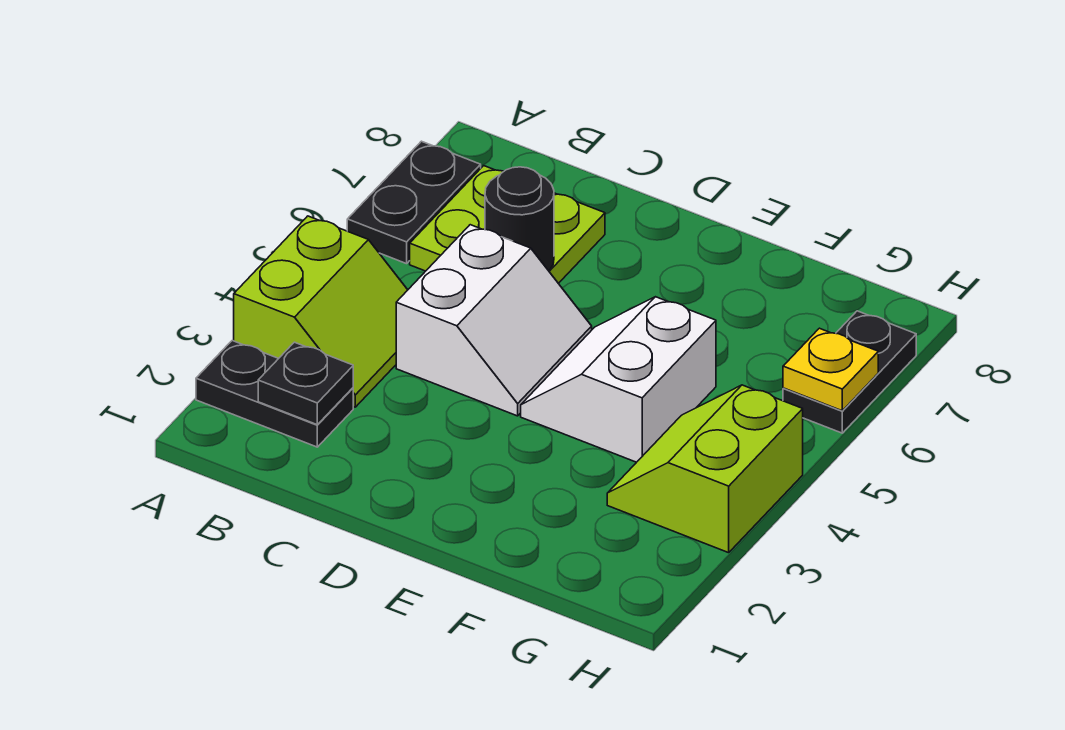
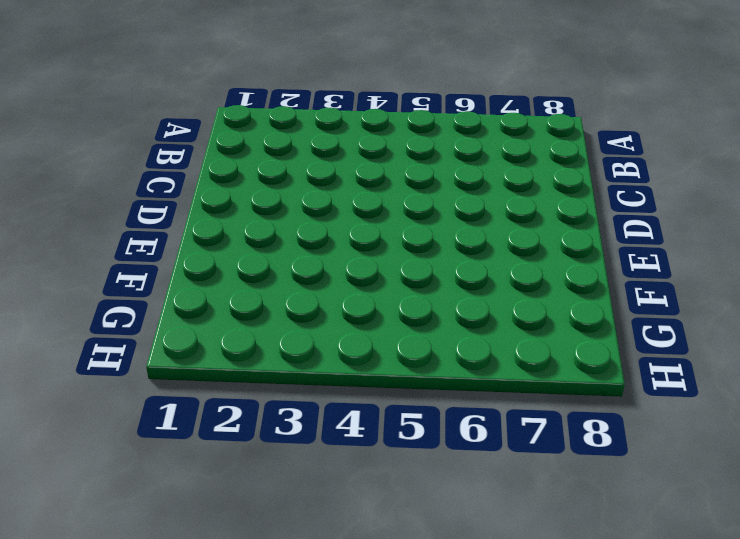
none -> black plate A2:B2 level 1
none -> lime slope A3:B4 level 1 top A

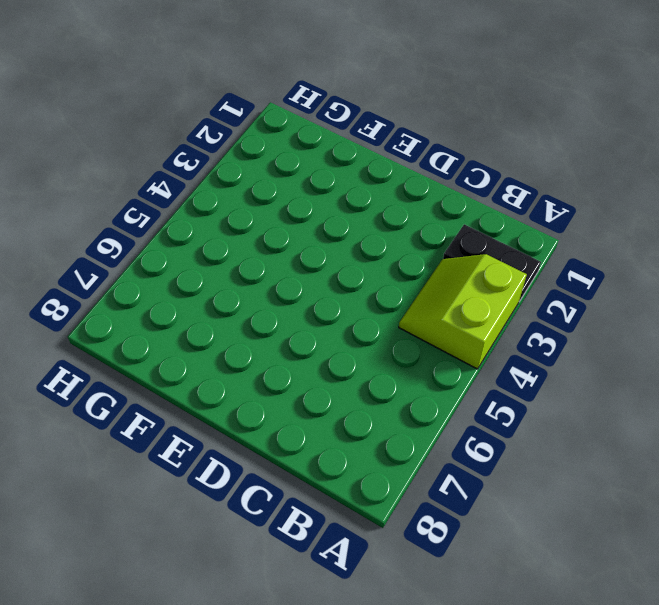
none -> black plate A6:A7 level 1
none -> lime plate B6:C7 level 1

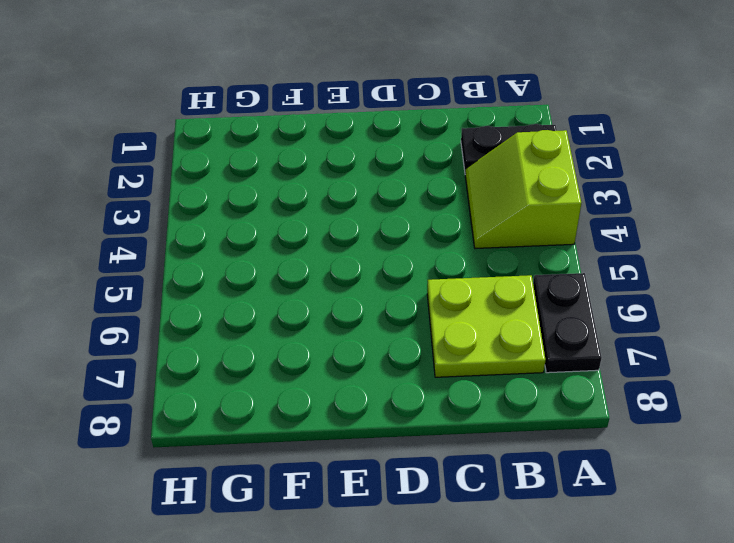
none -> white slope C4:D5 level 1 top C
none -> white slope E4:F5 level 1 top F

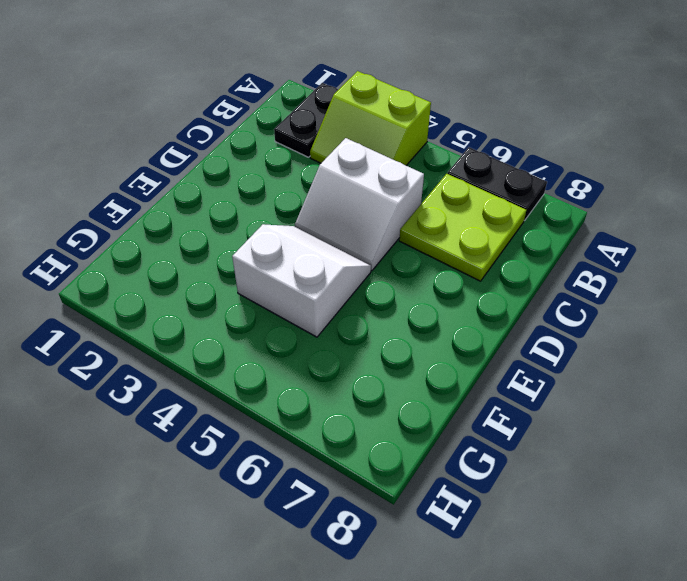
none -> lime slope G3:H4 level 1 top H
none -> black plate H6:H7 level 1

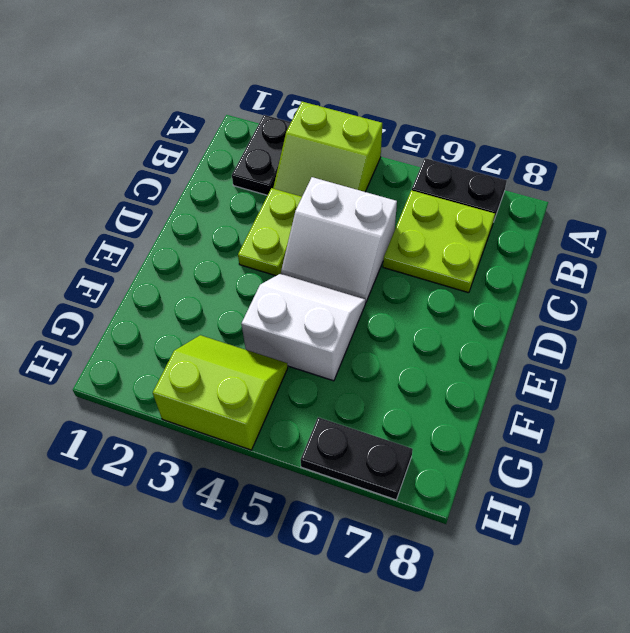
lime plate C3:D3 level 1 -> none
none -> black plate B2 level 2
none -> black round brick C6 level 2

